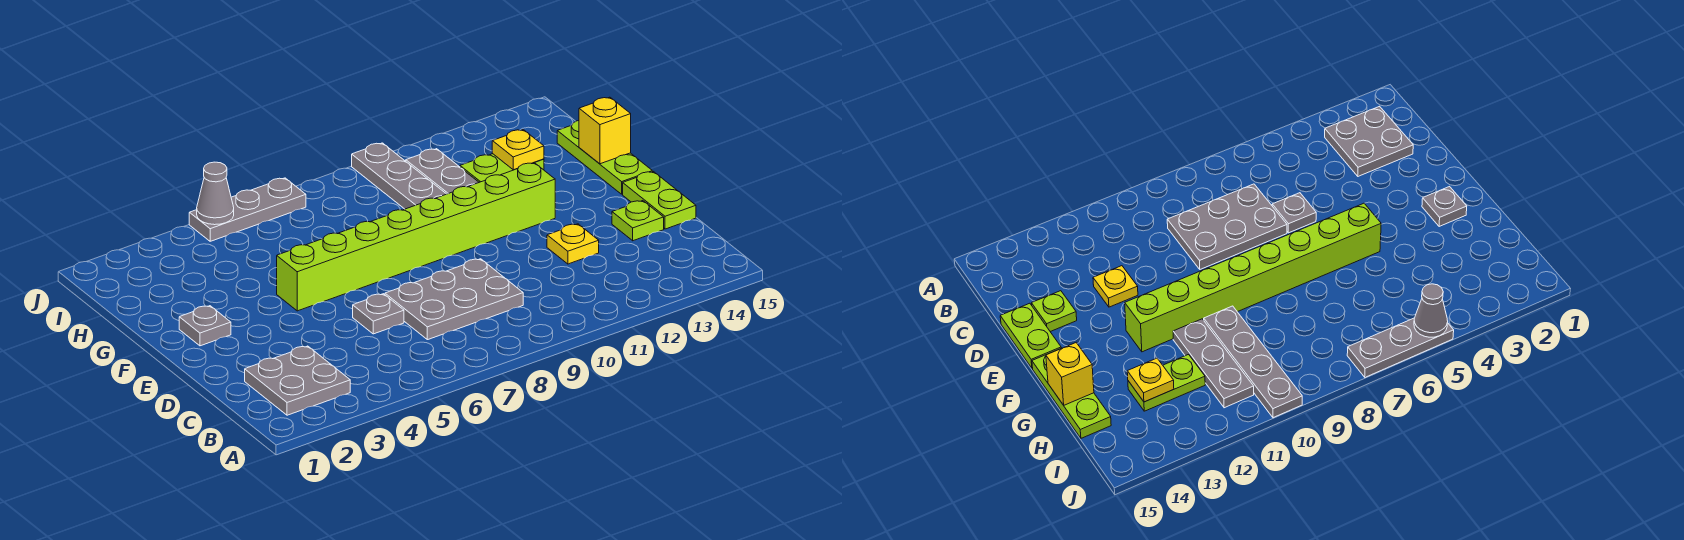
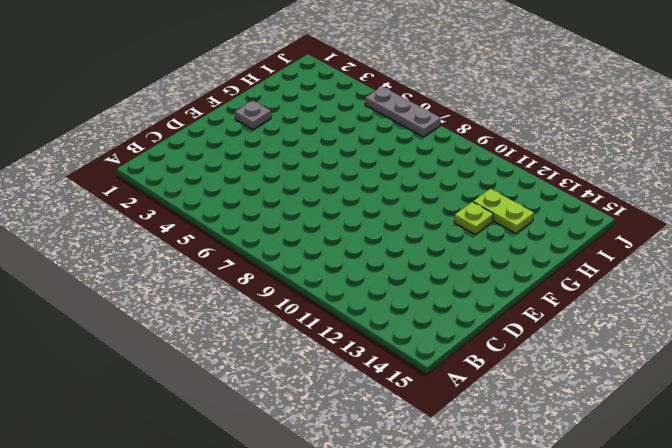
lime plate G12 level 1 -> lime plate D14 level 1
none -> grey plate B2:C3 level 1
none -> grey plate C7:D9 level 1
none -> grey plate D6 level 1

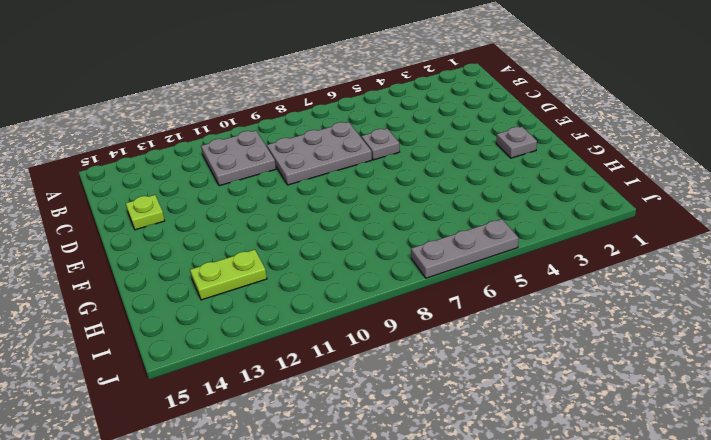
grey plate B10:C11 level 1 -> grey plate B2:C3 level 1
none -> yellow plate D12 level 1
none -> lime plate D15:E15 level 1
none -> lime brick F5:F12 level 1

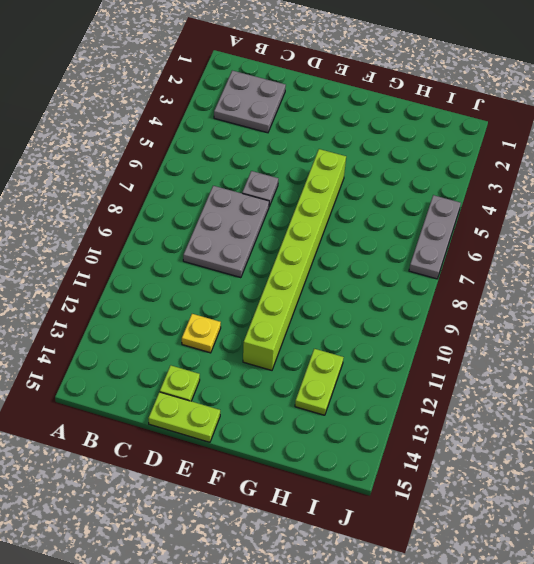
none -> grey plate F2 level 1
none -> lime plate F15:H15 level 1
none -> grey plate G10:J10 level 1

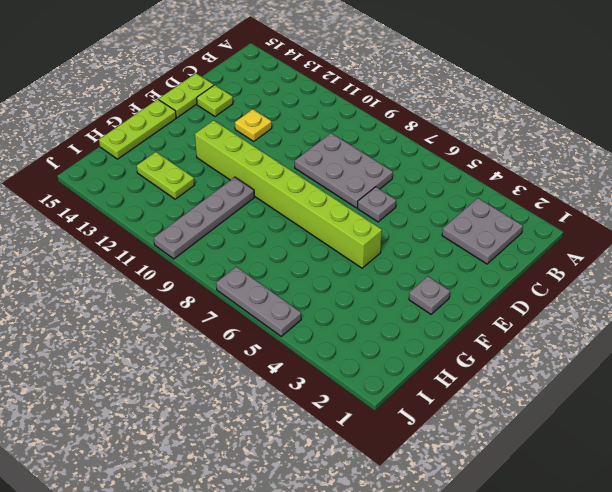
none -> grey plate G11:I11 level 1
none -> yellow brick G15 level 2
none -> yellow plate H13 level 2

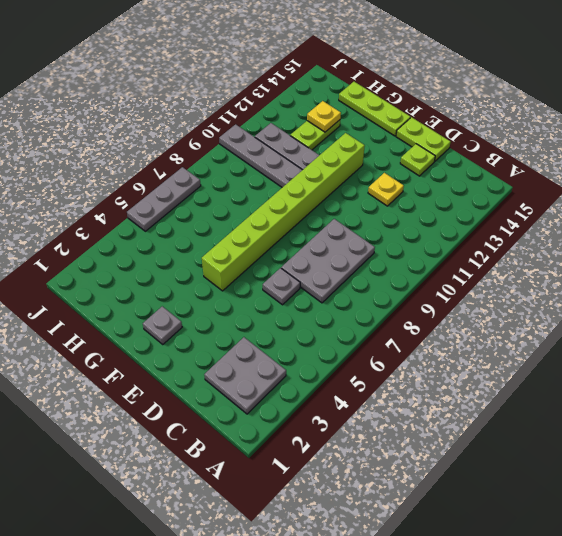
none -> yellow brick G15 level 2
none -> grey cone J5 level 2

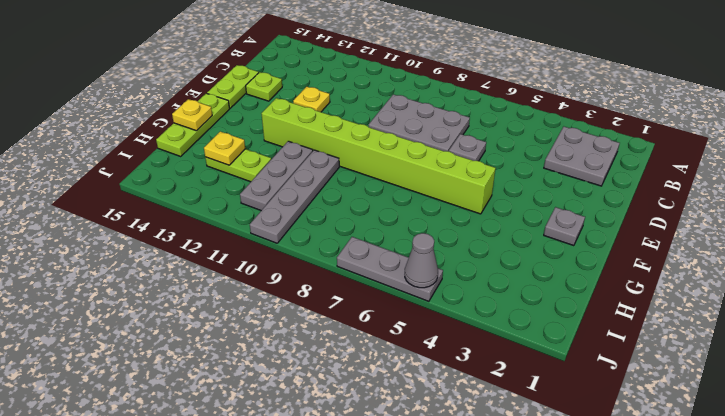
yellow plate G15 level 2 -> yellow brick G15 level 2

